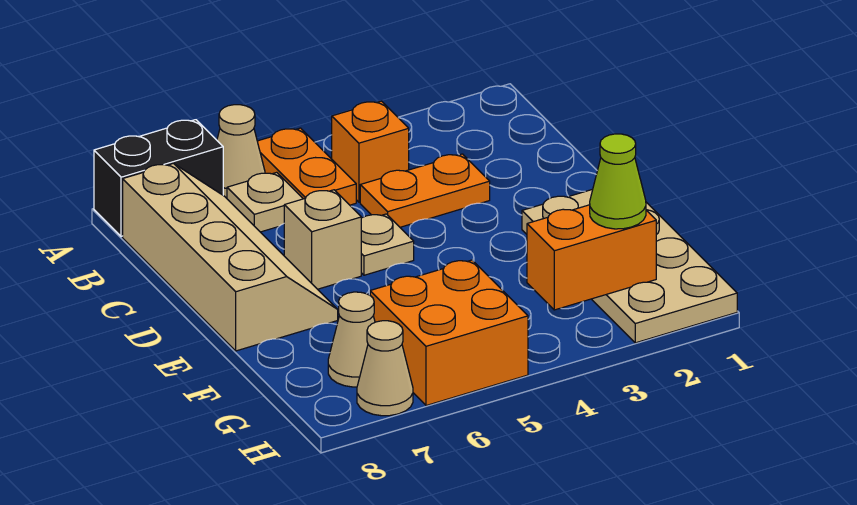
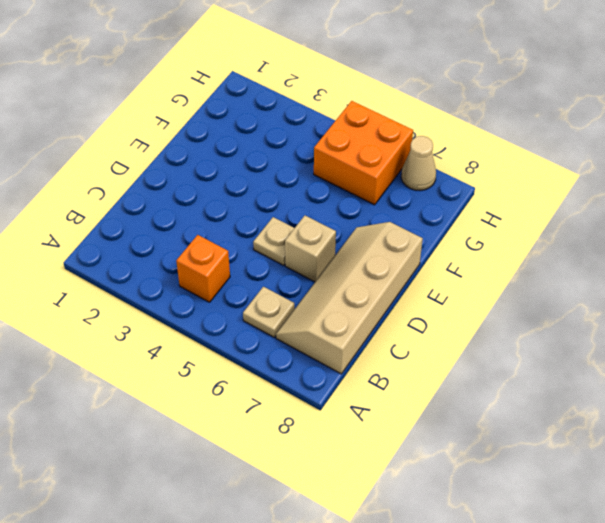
none -> orange plate A5:B5 level 1
none -> tan cone A6 level 1
none -> black brick A7:A8 level 1

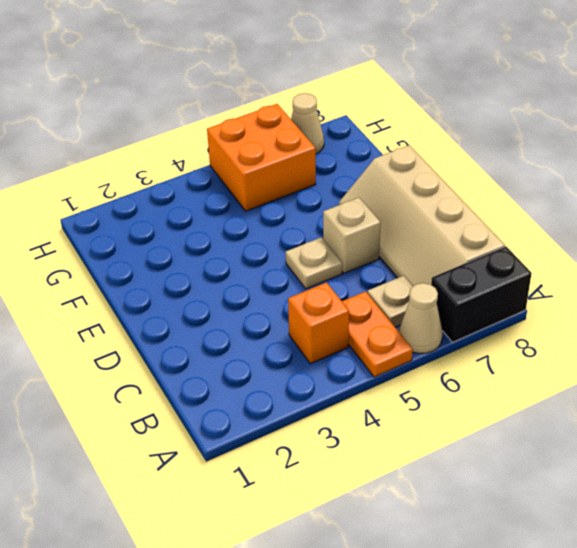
none -> orange plate C3:C4 level 1
none -> tan plate E1:H2 level 1
none -> tan cone G7 level 1

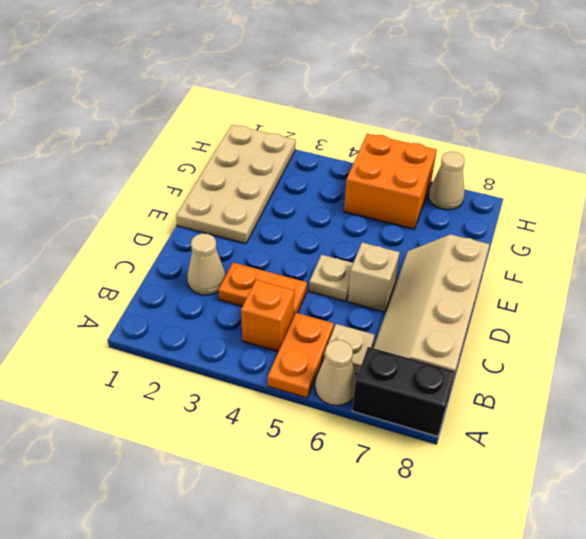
tan cone C2 level 1 -> tan cone G7 level 1
none -> orange brick G2:G3 level 2
none -> lime cone G2 level 3

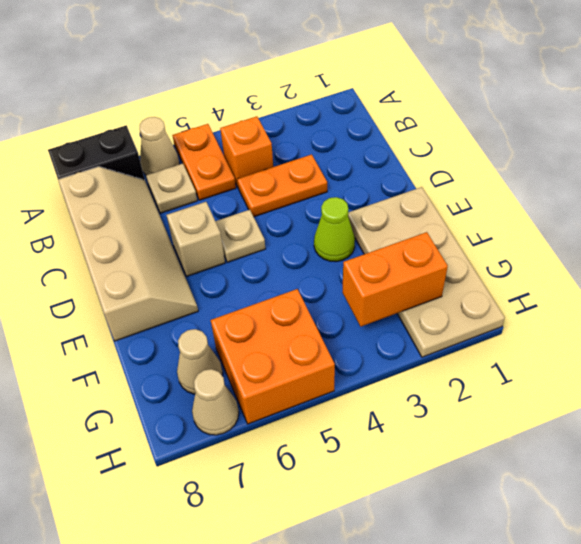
lime cone E3 level 1 -> lime cone G2 level 3

